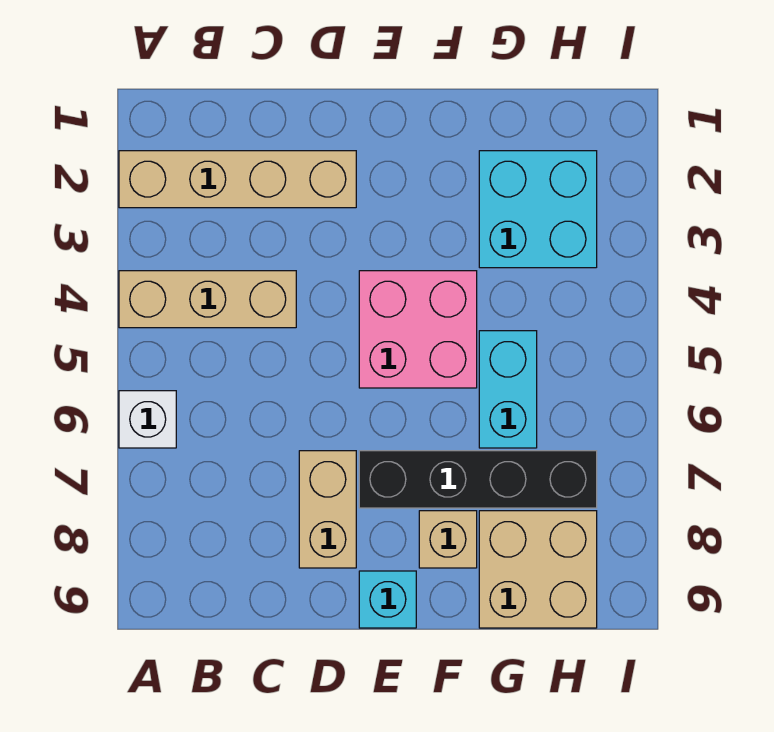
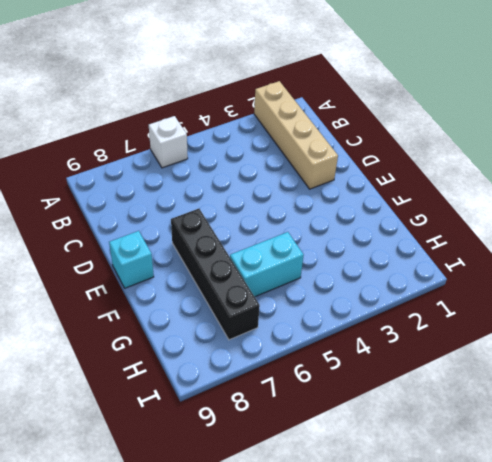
none -> tan brick A4:C4 level 1
none -> tan brick D7:D8 level 1

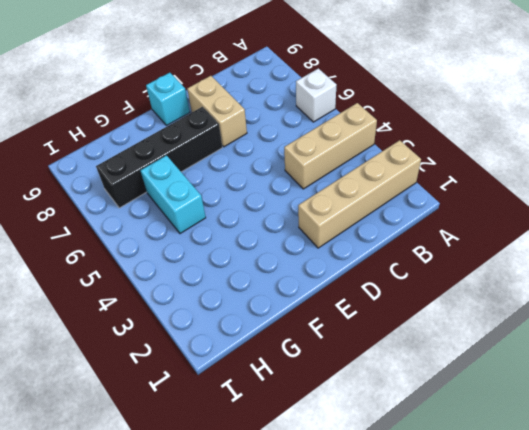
none -> pink brick E4:F5 level 1
none -> tan brick F8 level 1

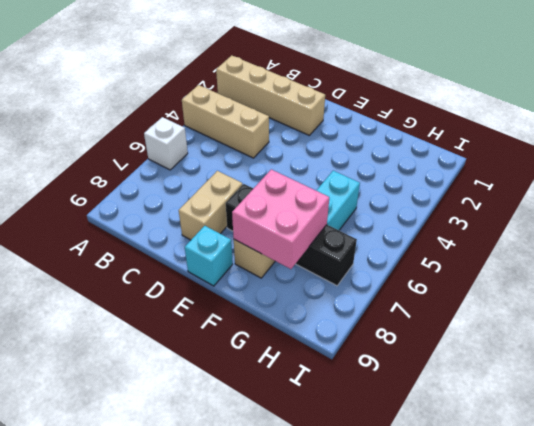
pink brick F7:G8 level 2 -> pink brick E4:F5 level 1
none -> cyan brick G2:H3 level 1
none -> tan brick G8:H9 level 1

